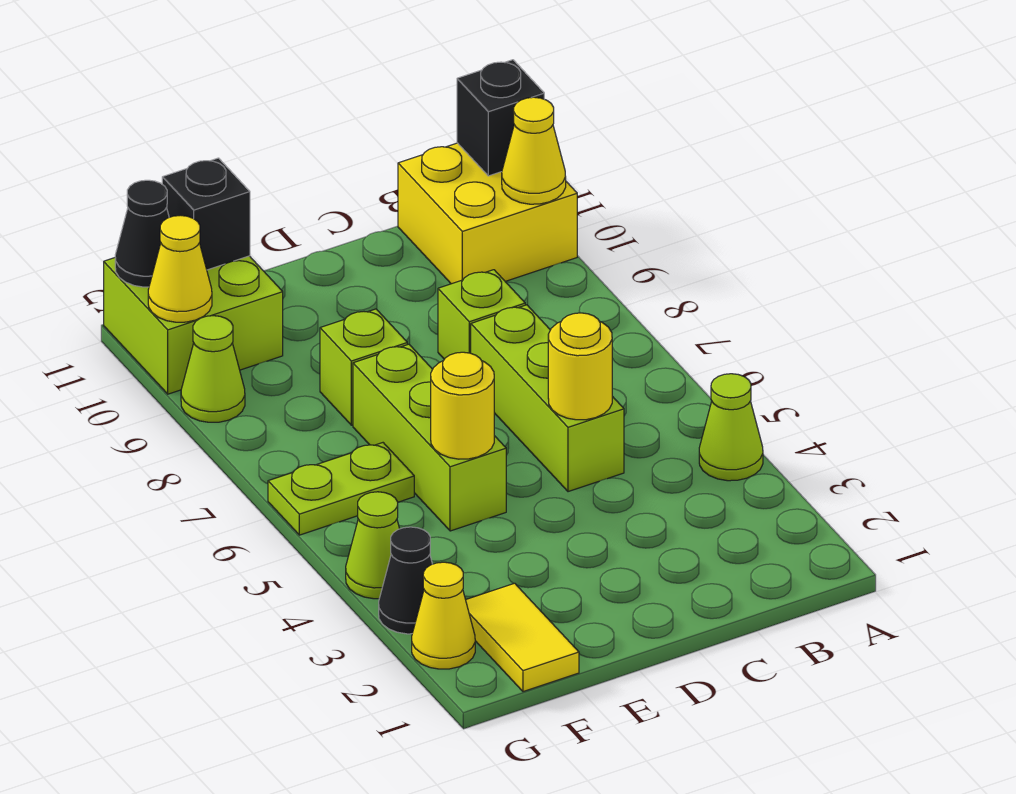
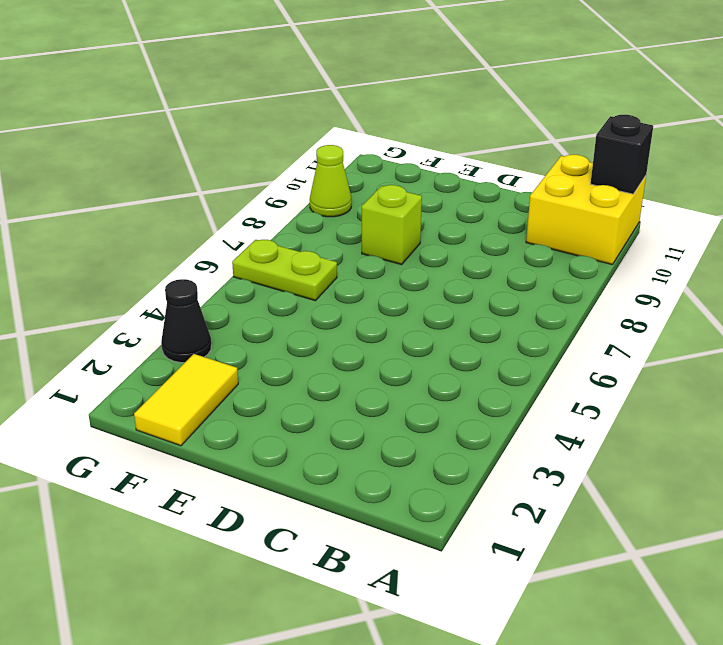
none -> lime cone A4 level 1
none -> lime brick C5:C7 level 1
none -> lime brick C8 level 1

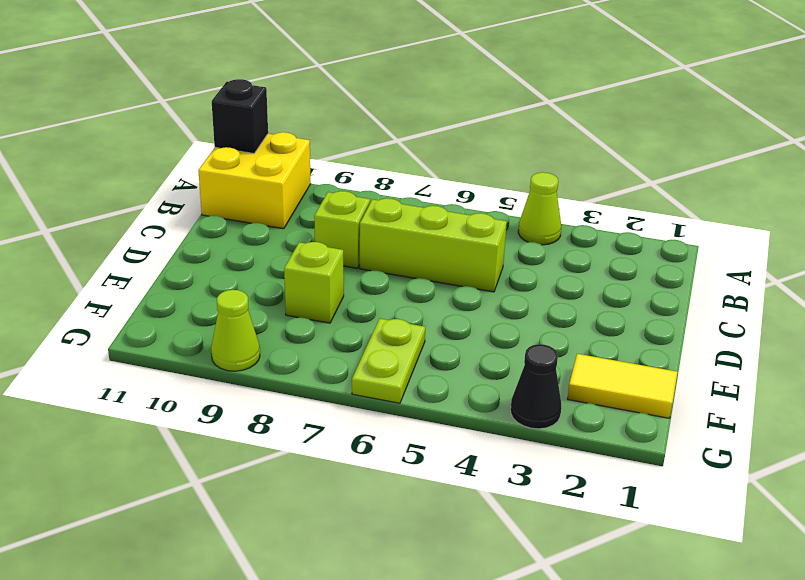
none -> lime brick E5:E7 level 1
none -> lime brick F10:G11 level 1
none -> yellow cone G2 level 1

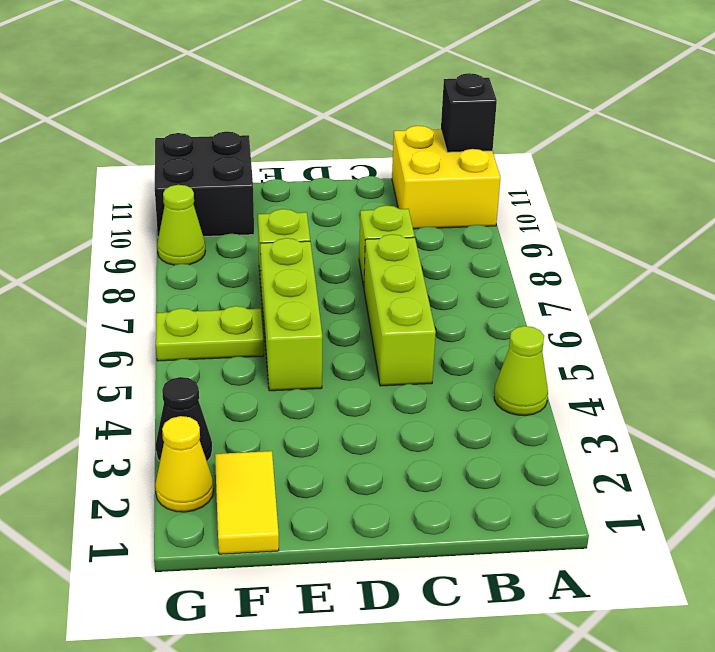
black brick F10:G11 level 1 -> lime brick F10:G11 level 1
none -> lime cone G4 level 1
none -> yellow cone A10 level 2
none -> yellow round brick C5 level 2

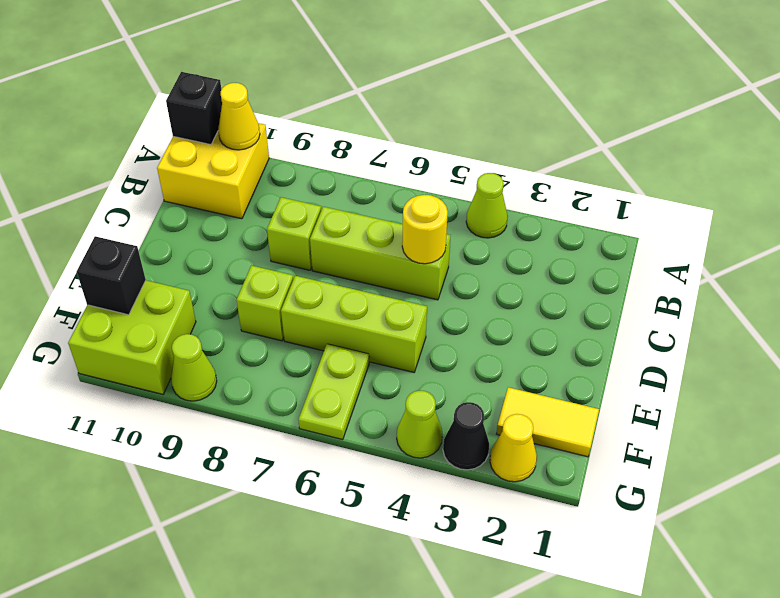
none -> yellow round brick E5 level 2
none -> yellow cone G10 level 2
none -> black cone G11 level 2

